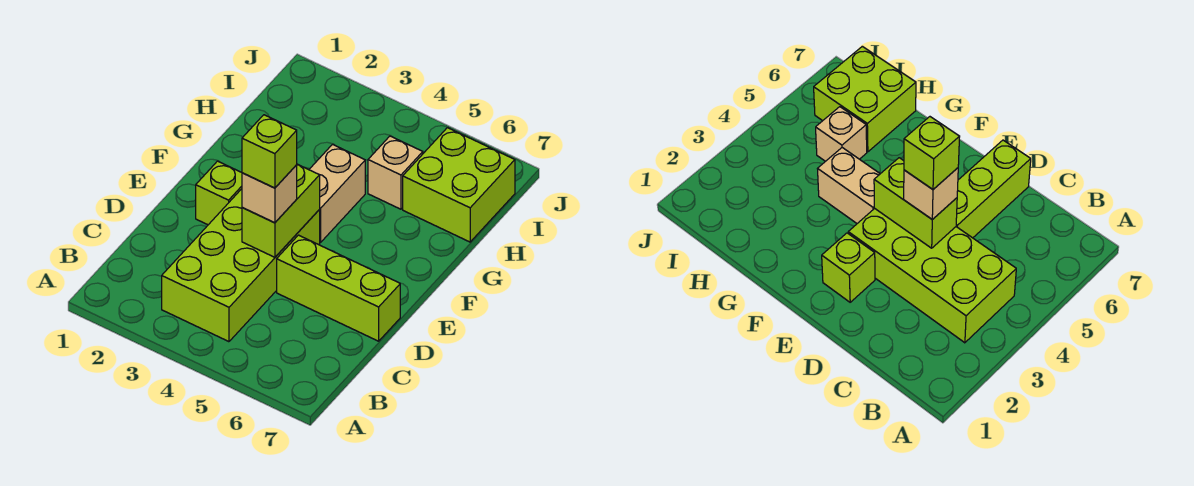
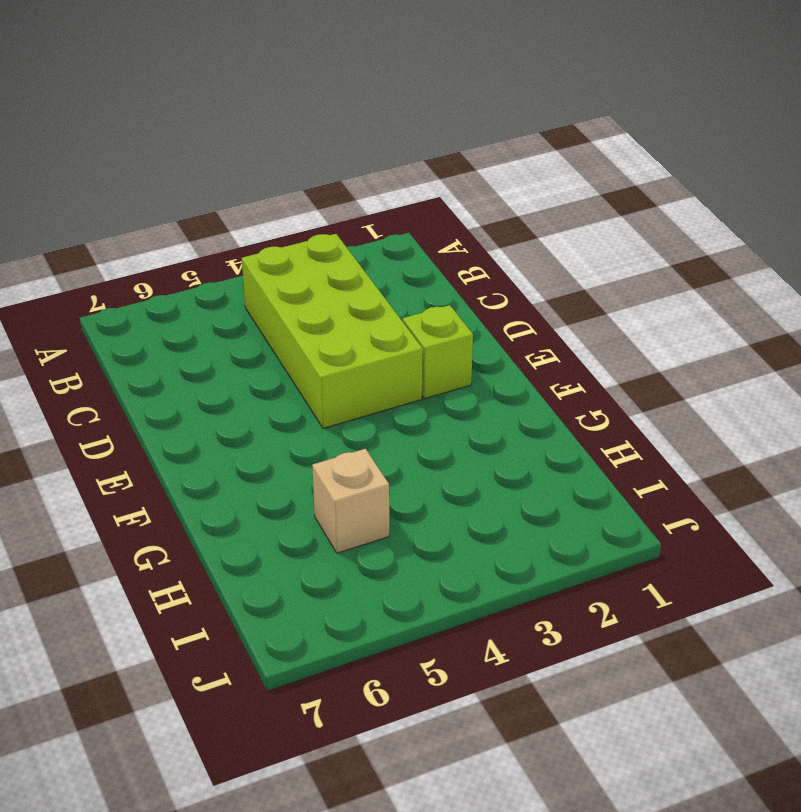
none -> lime brick D5:D7 level 1
none -> tan brick F4:G4 level 1

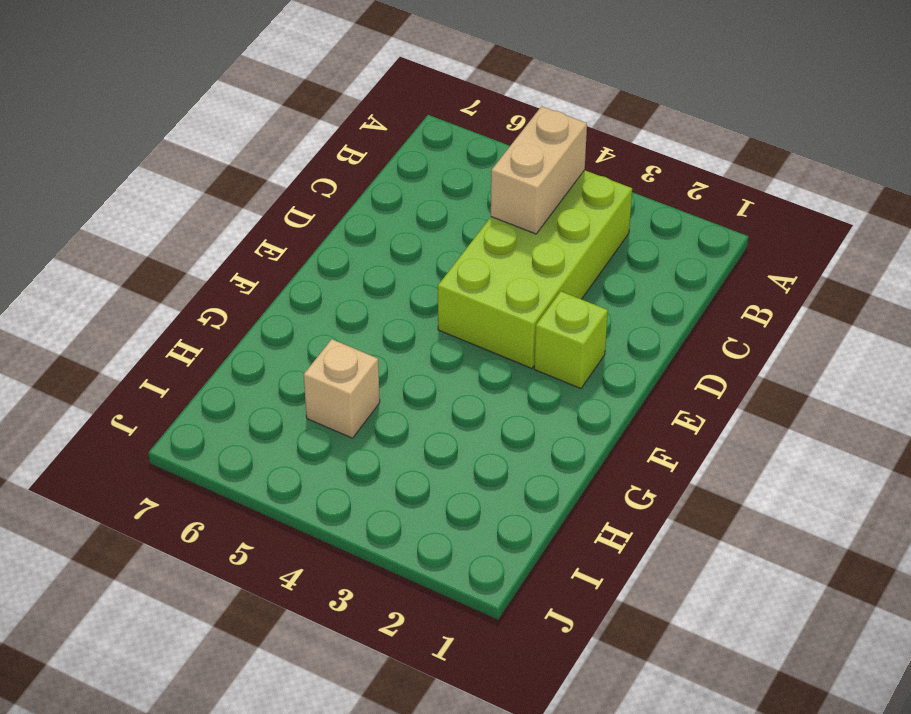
tan brick B4:C4 level 2 -> tan brick F4:G4 level 1
none -> lime brick D5:D7 level 1
none -> lime brick H6:I7 level 1

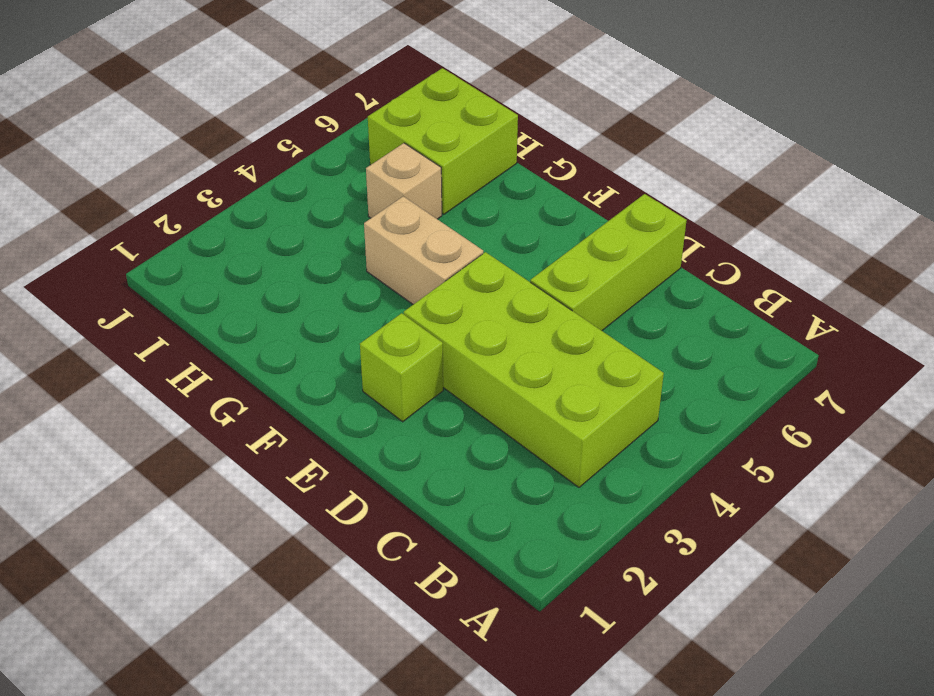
none -> lime brick D4:E4 level 2
none -> tan brick D4 level 3

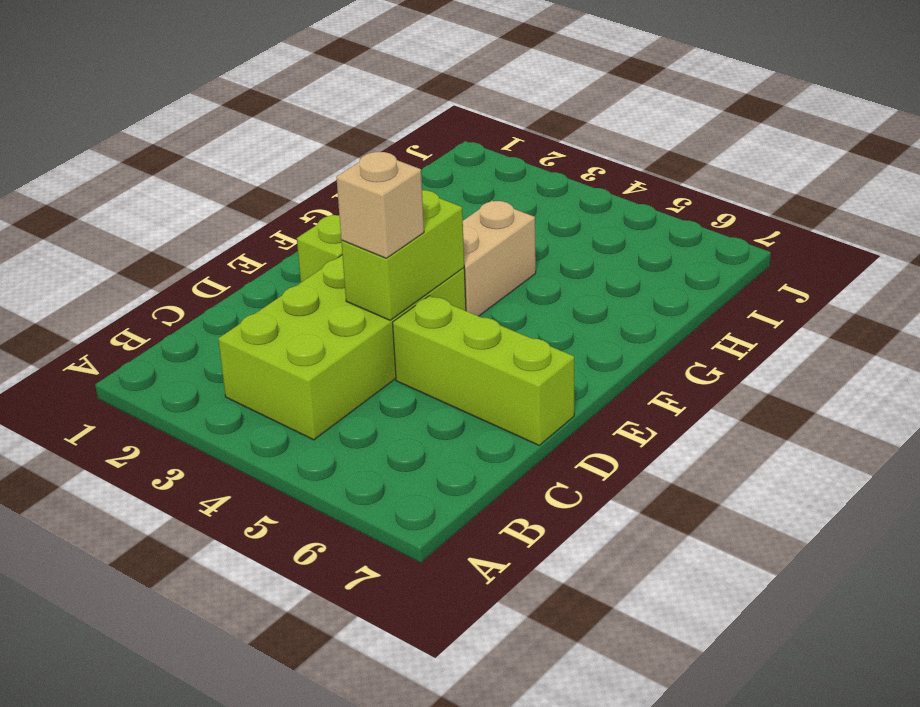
none -> tan brick H5 level 1
none -> lime brick H6:I7 level 1

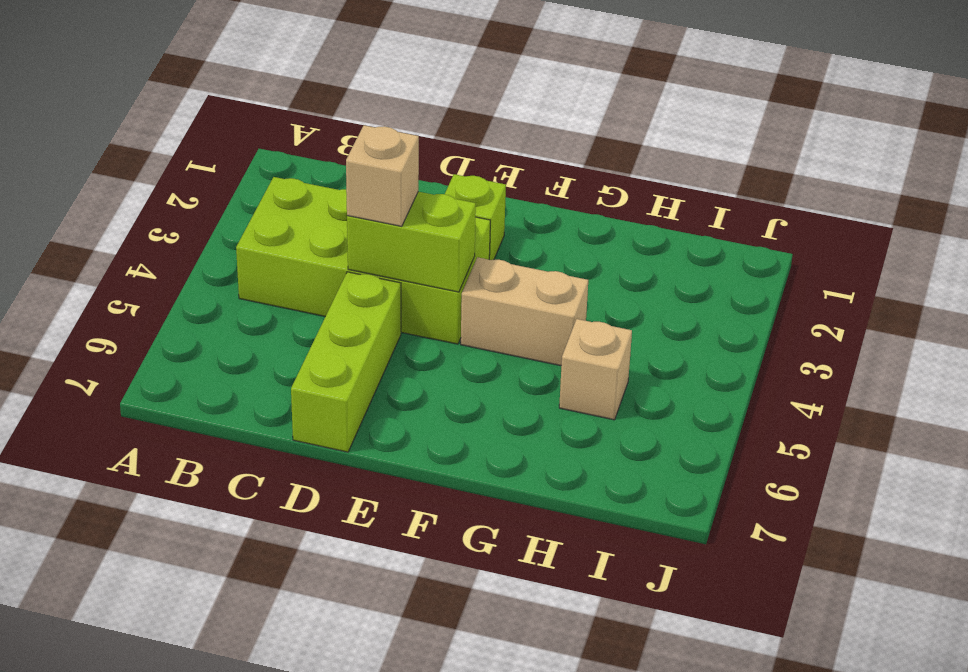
none -> lime brick H6:I7 level 1
none -> lime brick D4 level 4

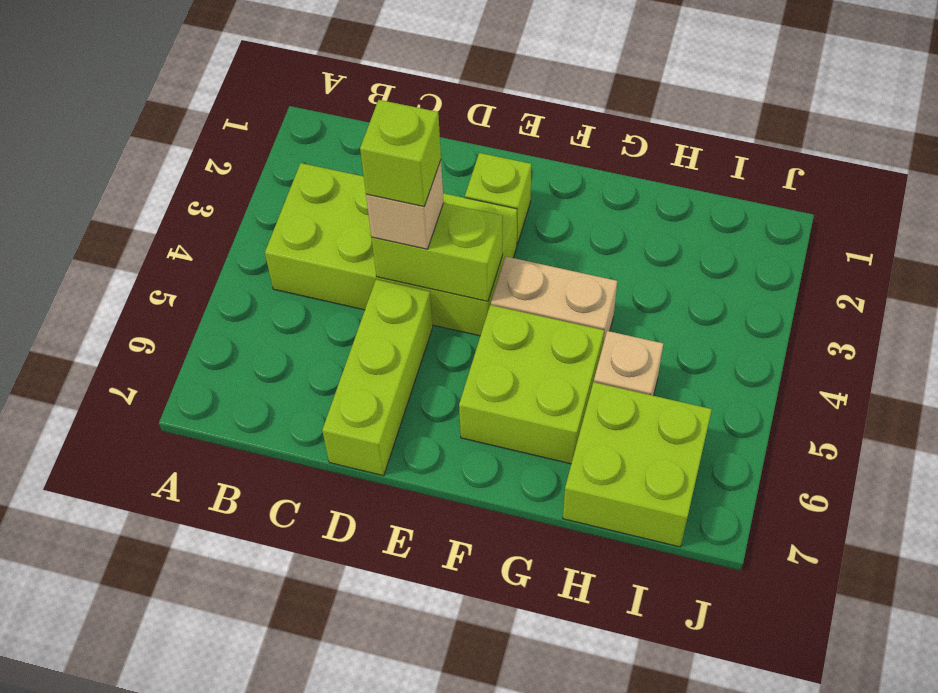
lime brick F5:G6 level 1 -> none

